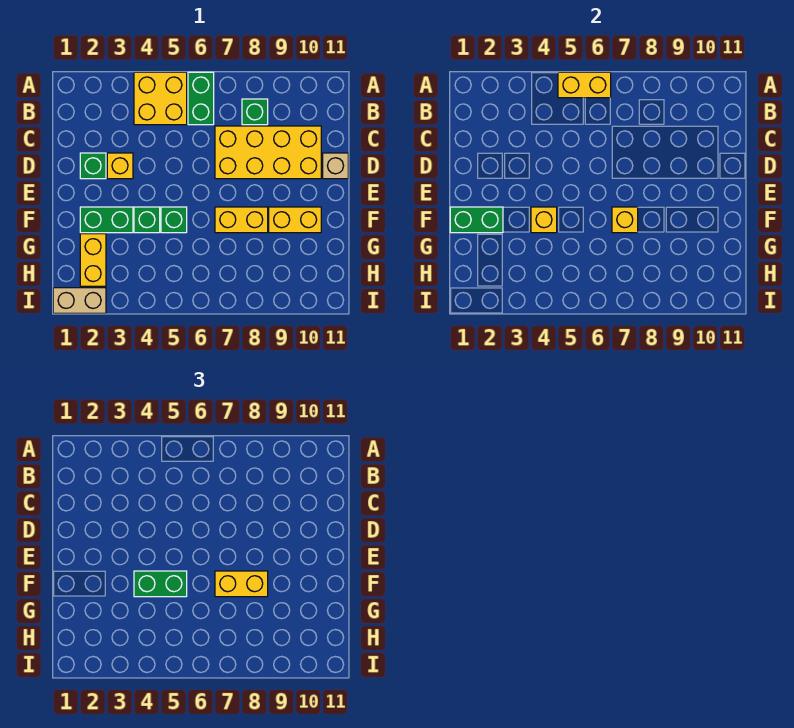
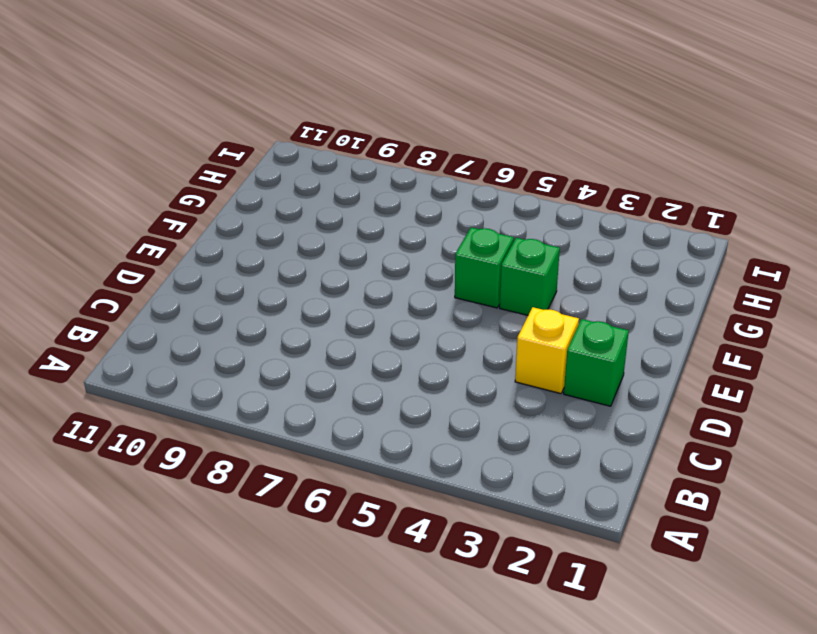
none -> yellow brick A4:B5 level 1
none -> green brick A6:B6 level 1
none -> green brick B8 level 1

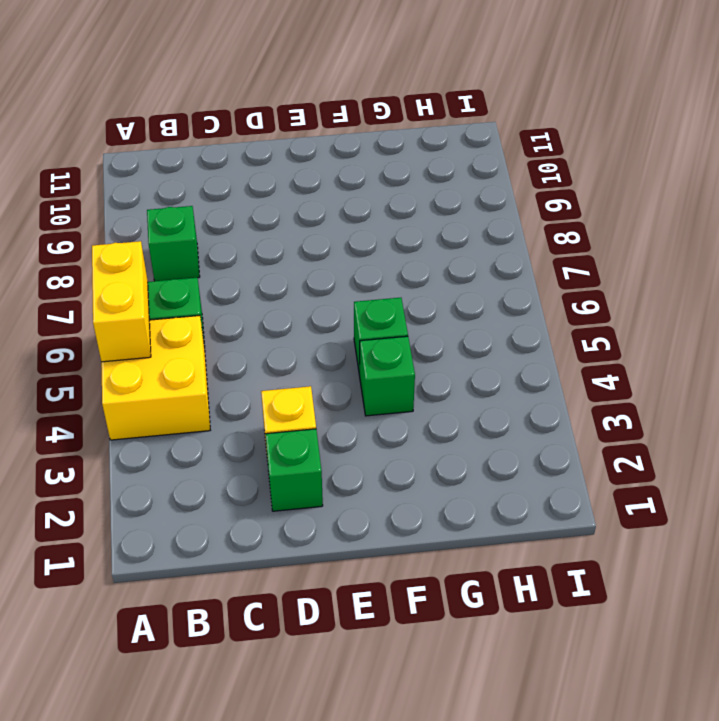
none -> yellow brick C7:D10 level 1
none -> tan brick D11 level 1
none -> green brick F2:F3 level 1

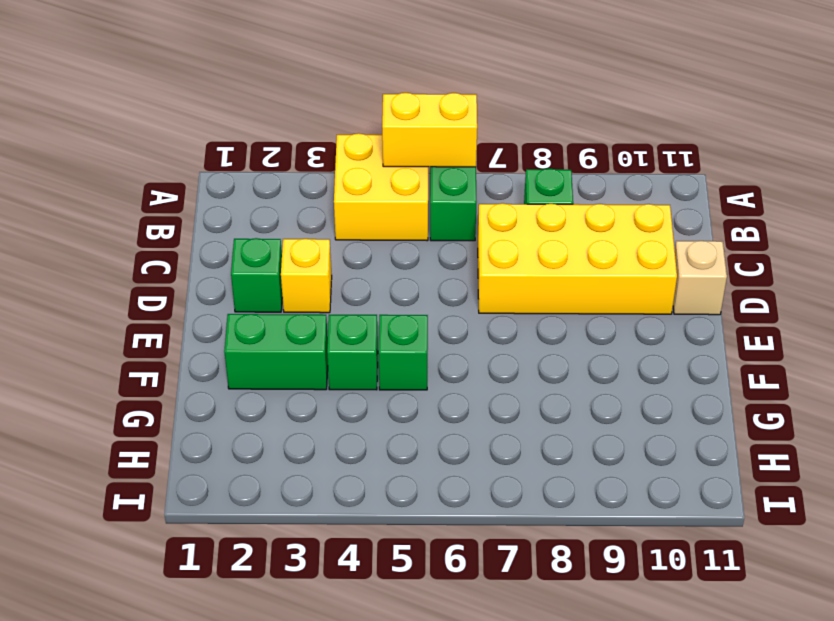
none -> yellow brick F7:F8 level 1
none -> yellow brick F9:F10 level 1
none -> yellow brick G2:H2 level 1

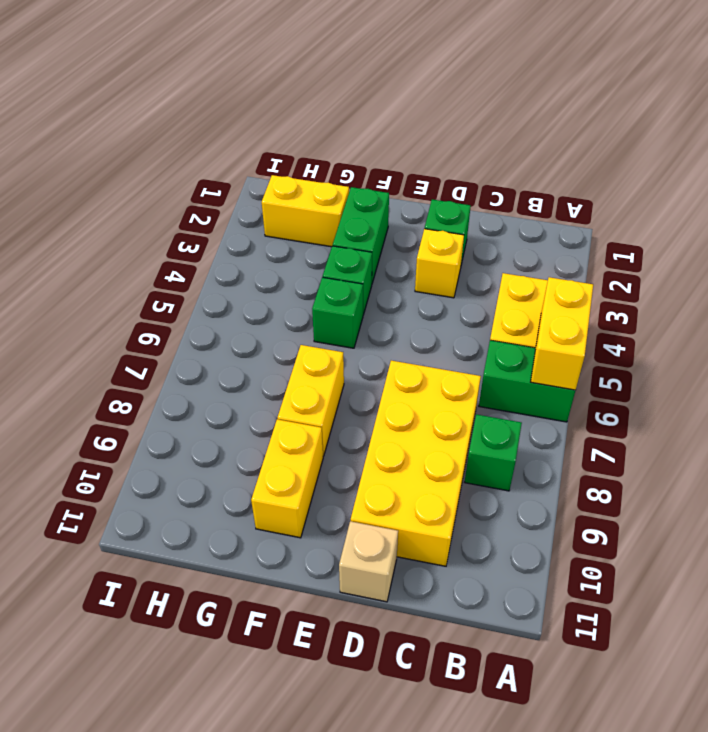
none -> tan brick I1:I2 level 1
none -> green brick F1:F2 level 2
none -> yellow brick F4 level 2

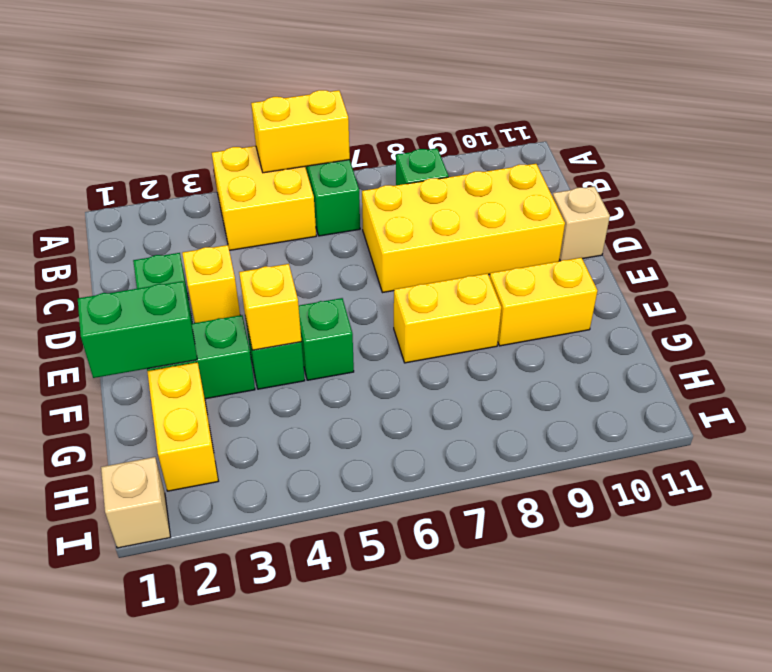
tan brick I1 level 1 -> tan brick I1:I2 level 1
none -> yellow brick F7 level 2
none -> green brick F4:F5 level 3
none -> yellow brick F7:F8 level 3

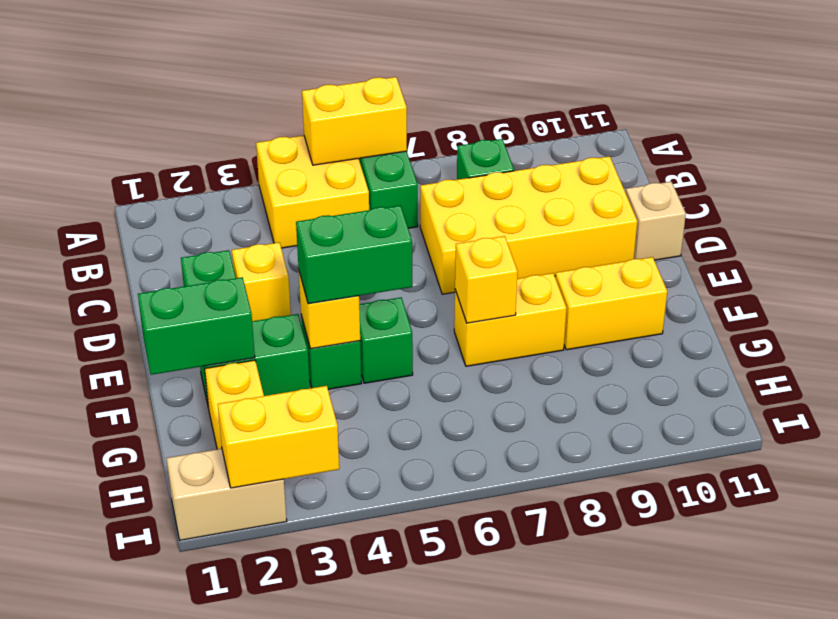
yellow brick I2:I3 level 2 -> yellow brick F7:F8 level 3

